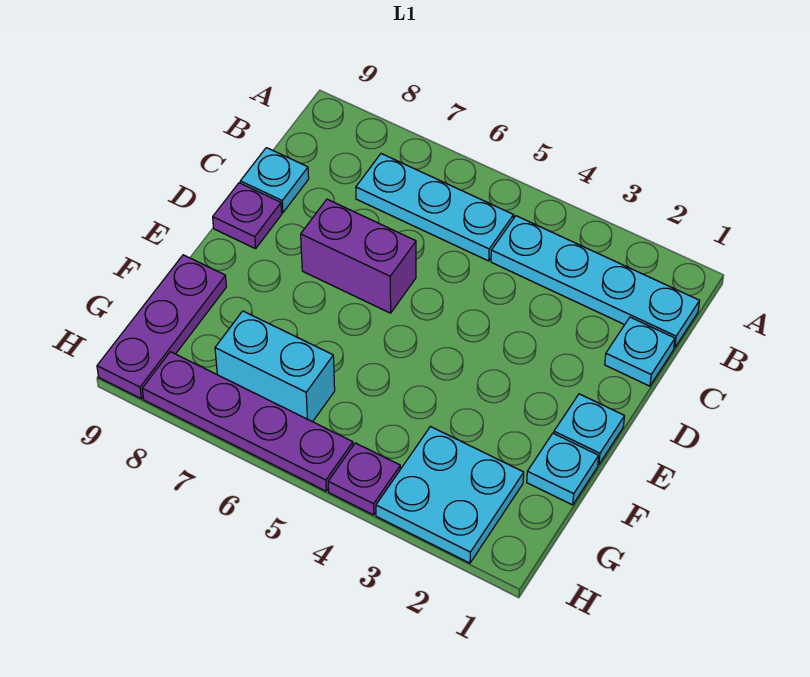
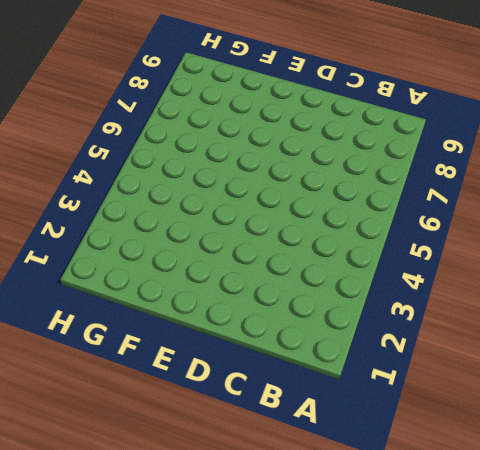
none -> cyan plate B1:B4 level 1
none -> cyan plate B5:B7 level 1
none -> cyan plate C1 level 1

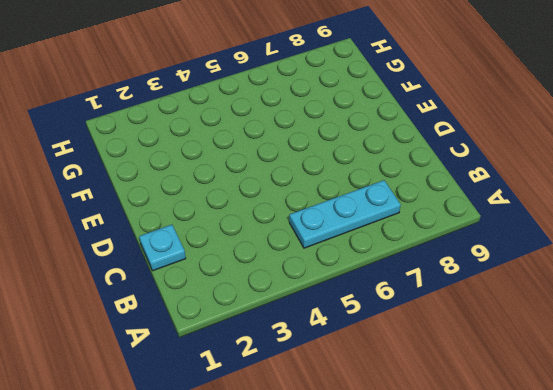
none -> cyan plate B1:B4 level 1
none -> cyan plate C9 level 1
none -> purple brick D6:D7 level 1

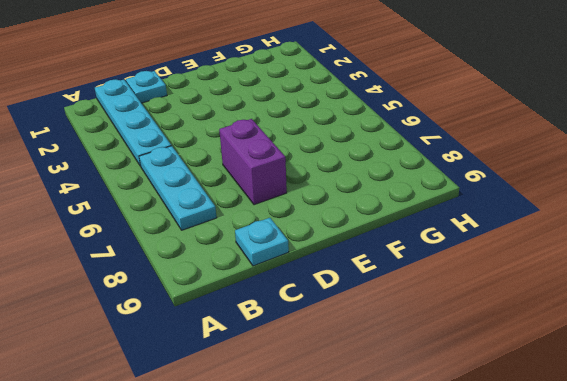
none -> purple plate D9 level 1
none -> cyan plate E1 level 1
none -> cyan plate F1 level 1

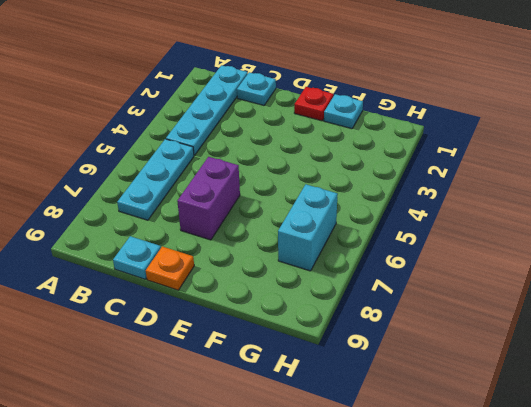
orange plate D9 level 1 -> purple plate D9 level 1
red plate E1 level 1 -> cyan plate E1 level 1
none -> purple plate F9:H9 level 1
none -> cyan plate G2:H3 level 1
none -> purple plate H4 level 1

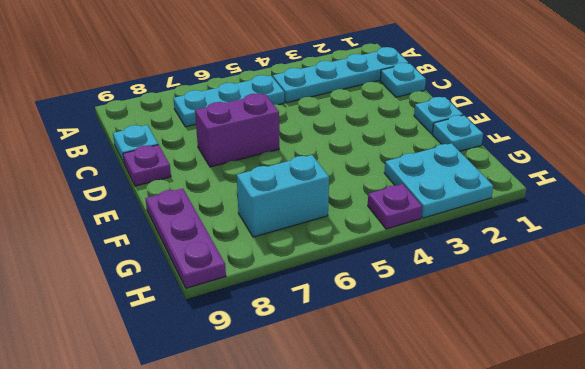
none -> purple plate H5:H8 level 1

